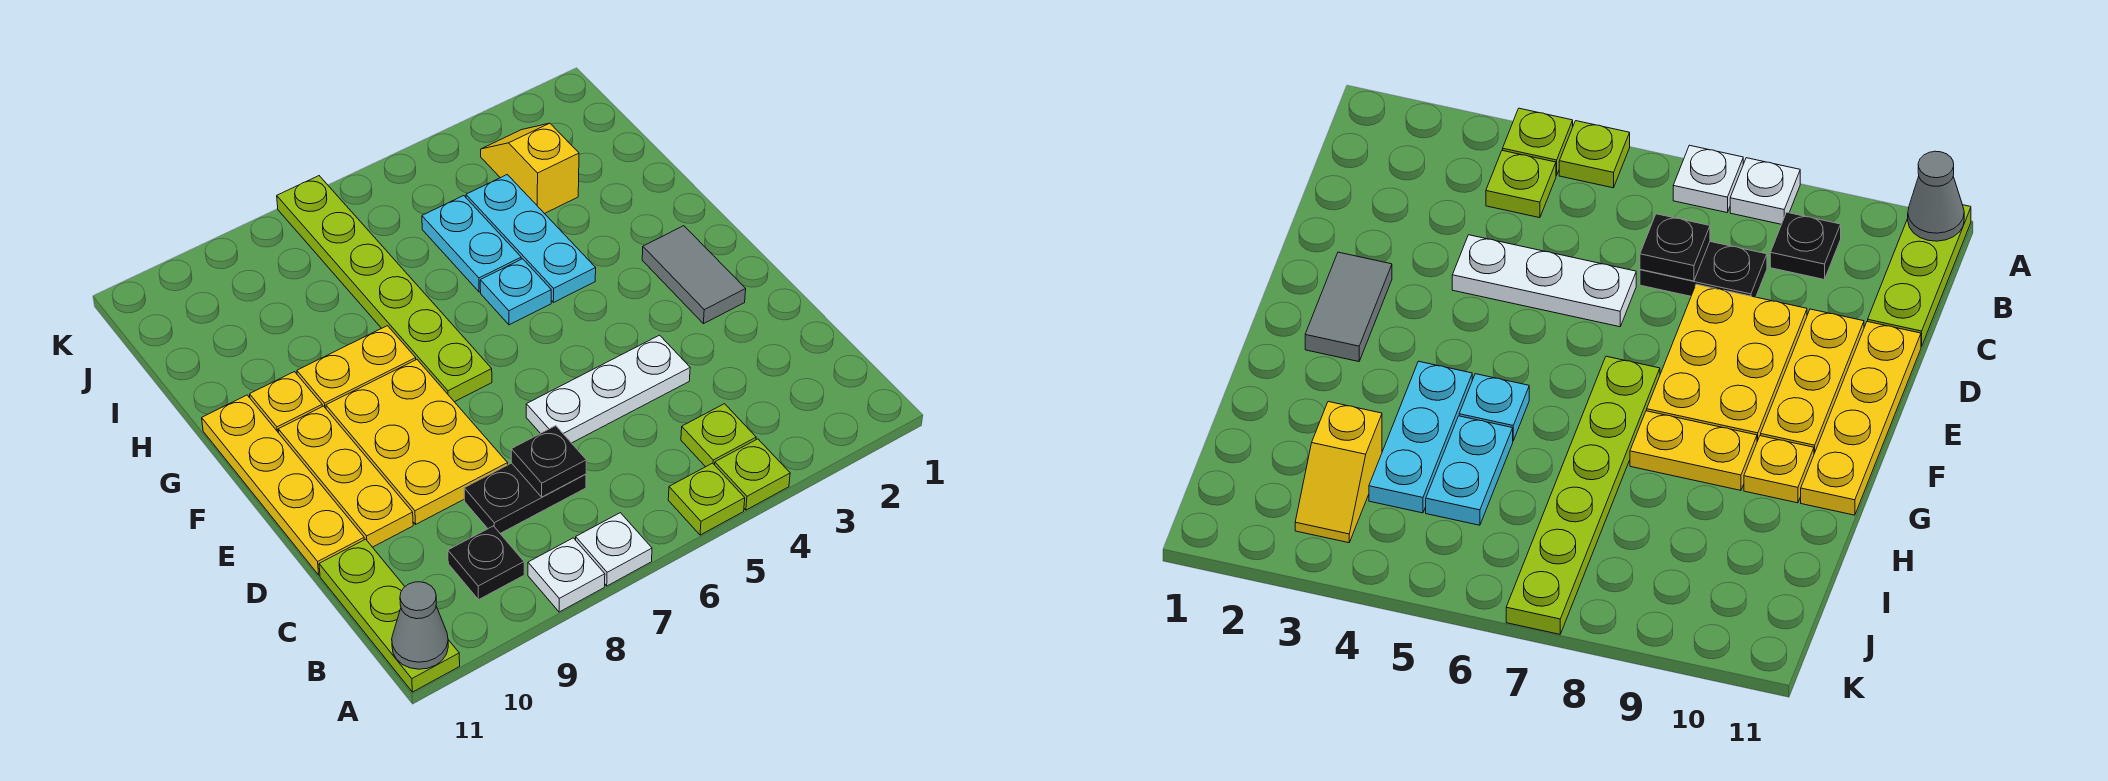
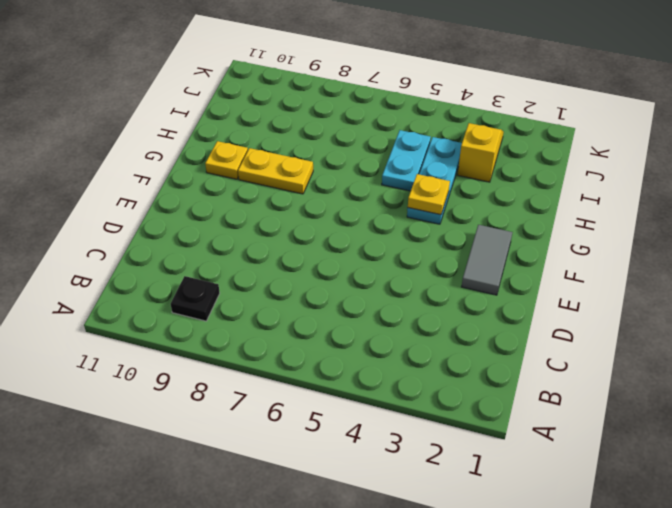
yellow plate G4 level 2 -> none
none -> lime plate A4 level 1
none -> lime plate A5 level 1
none -> white plate A7 level 1

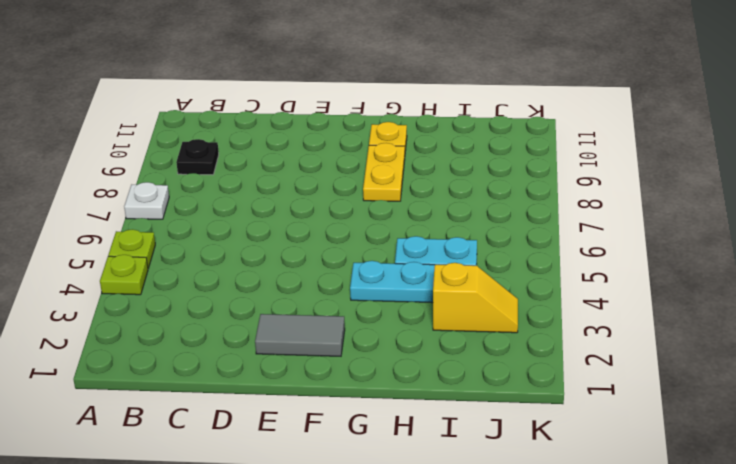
none -> white plate A8 level 1
none -> lime plate A11:C11 level 1
none -> lime plate B4 level 1

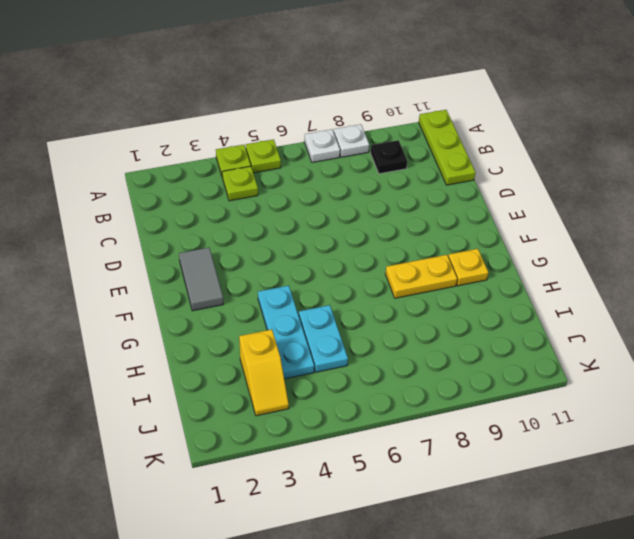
none -> black plate C7:C8 level 1
none -> white plate D4:D6 level 1
none -> yellow plate D8:F9 level 1

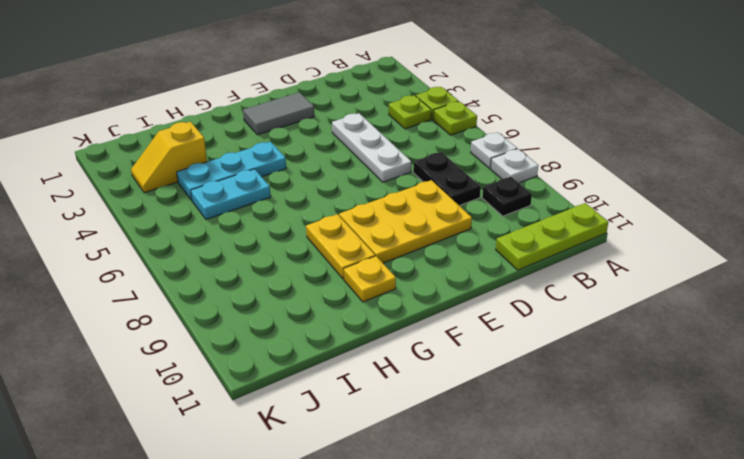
none -> yellow plate D10:F10 level 1
none -> yellow plate D11:G11 level 1
none -> lime plate F7:K7 level 1

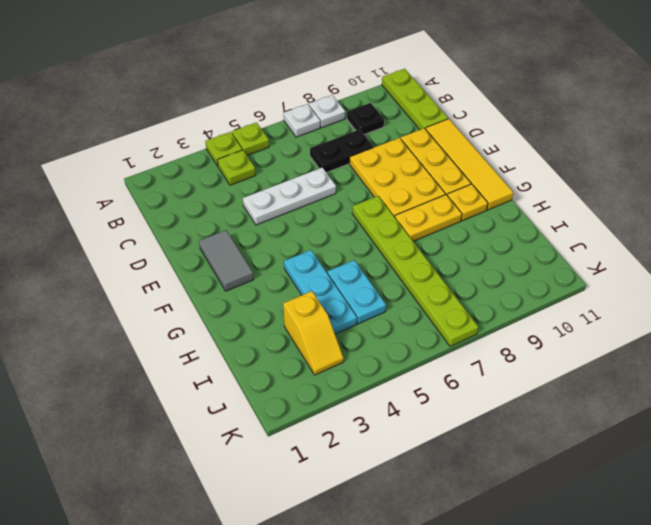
yellow tile D11:G11 level 1 -> yellow plate D11:G11 level 1
none -> cyan plate G5 level 1
none -> grey cone A11 level 2
none -> black plate C7 level 2

